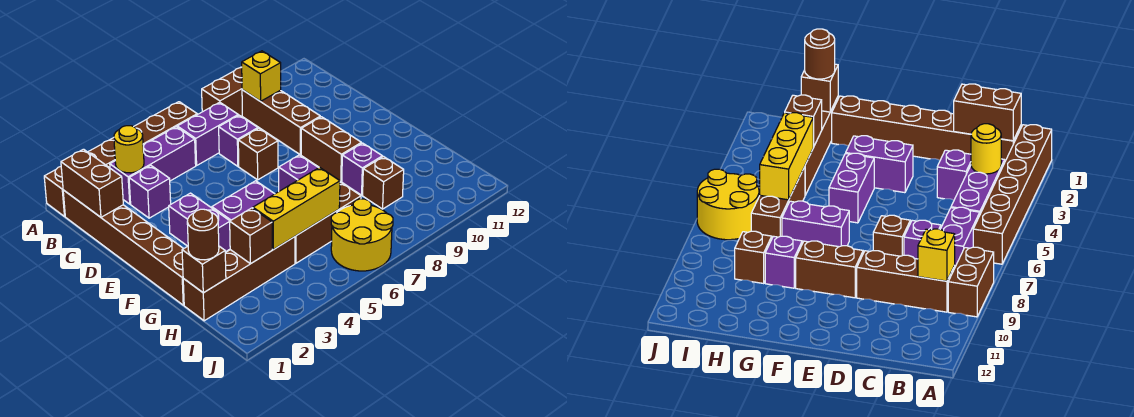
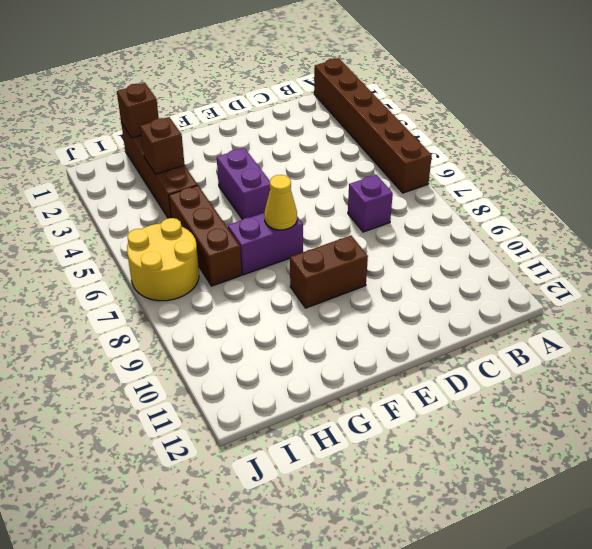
yellow cone F7 level 2 -> none
none -> brown brick A8:A9 level 1
none -> brown brick B1:G1 level 1
none -> purple brick B3:B5 level 1

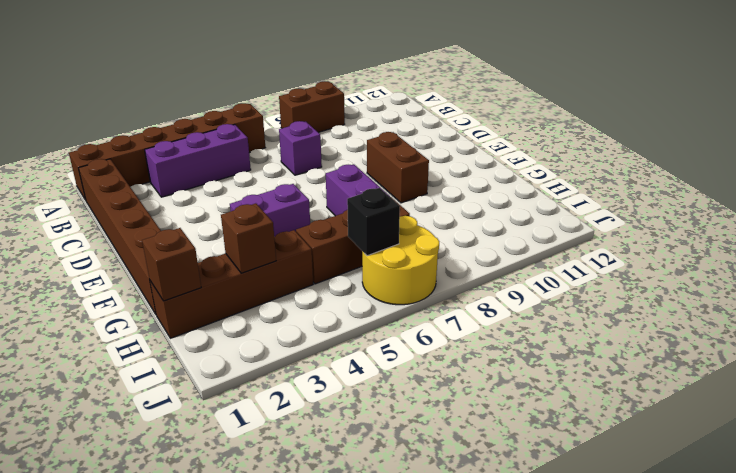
black brick I6 level 2 -> none
none -> purple brick B6:B7 level 1
none -> brown brick B9:D9 level 1
none -> purple brick C3 level 1

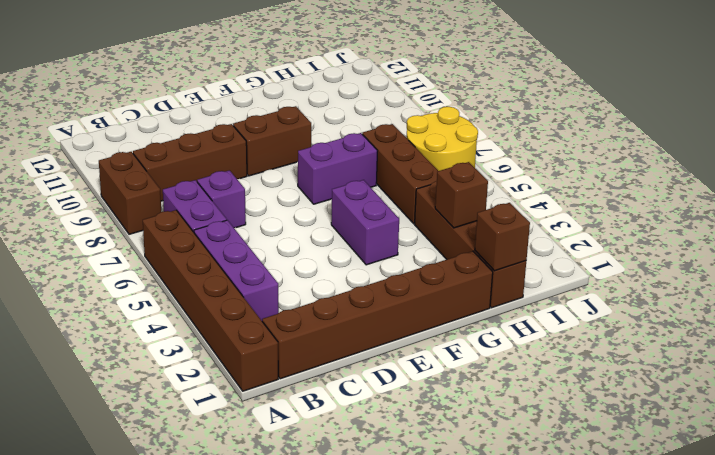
none -> purple brick C3 level 1
none -> brown brick D7 level 1
none -> purple brick E3:F3 level 1

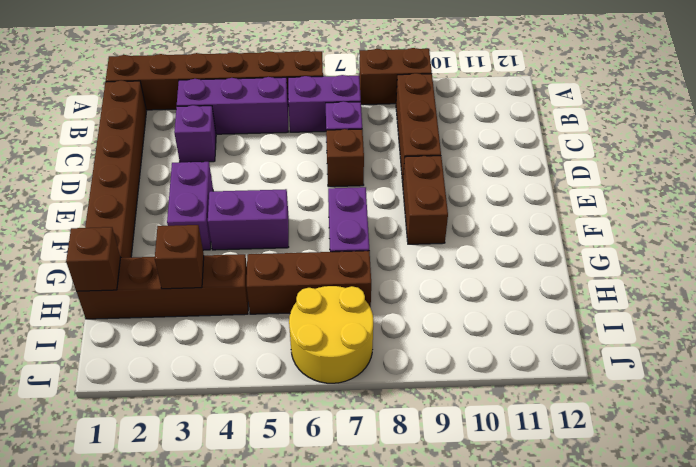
none -> purple brick G9 level 1
none -> brown brick H9 level 1
none -> brown brick B1:C1 level 2

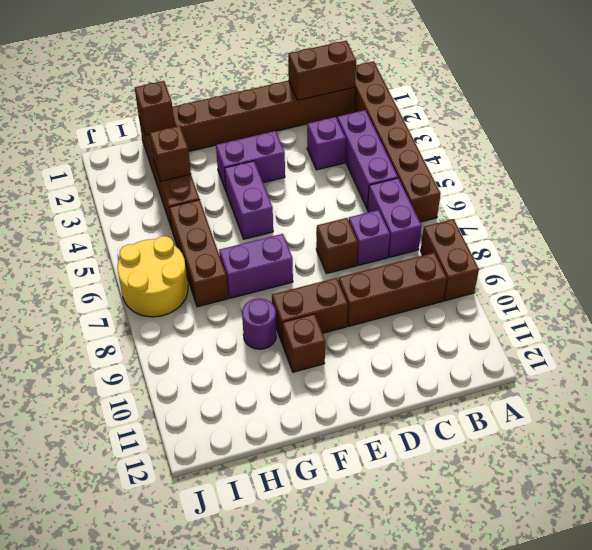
brown brick F10 level 1 -> brown brick H9 level 1
purple round brick G9 level 1 -> purple brick G9 level 1
none -> yellow round brick B3 level 2
none -> yellow brick B9 level 2
none -> yellow brick H4:H6 level 2

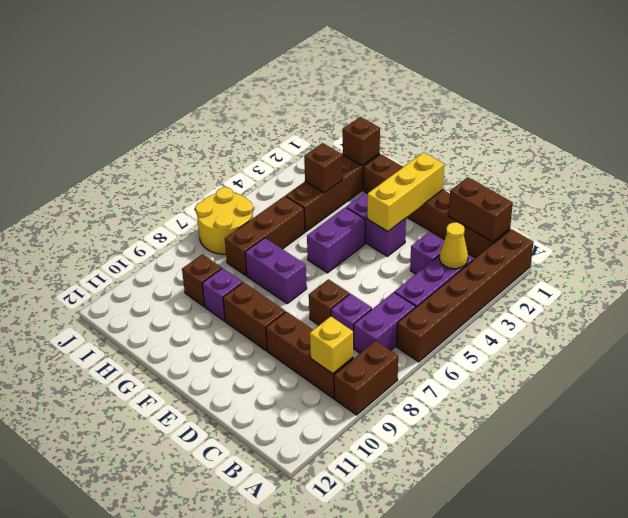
yellow cone B3 level 2 -> yellow round brick B3 level 2
yellow brick E1:E3 level 2 -> yellow brick H4:H6 level 2
none -> brown round brick H1 level 3

